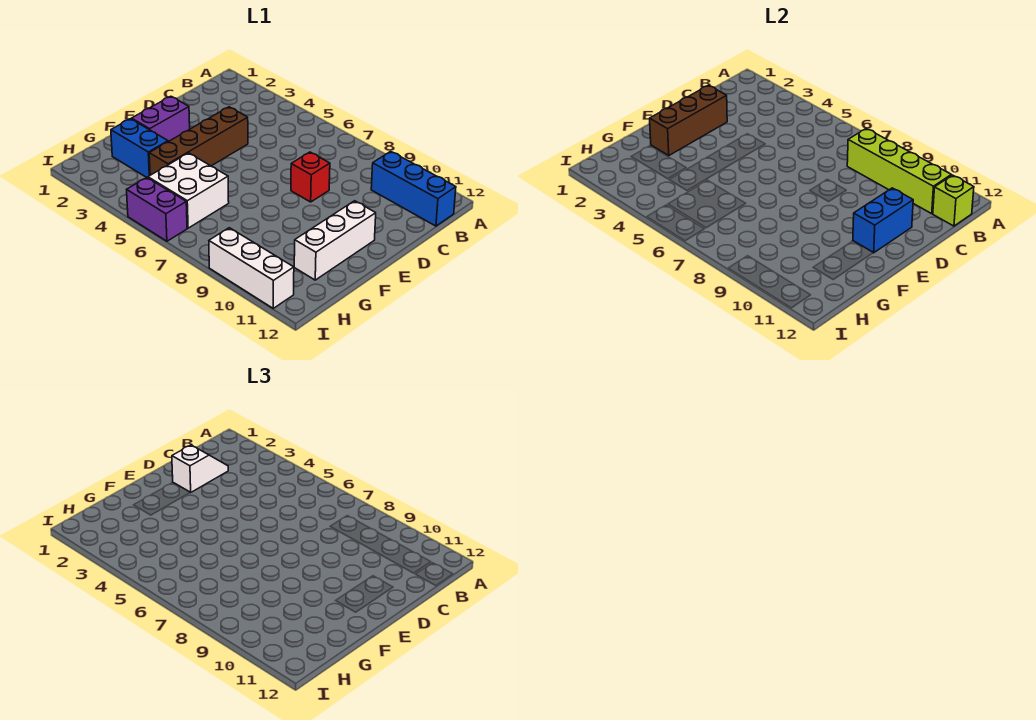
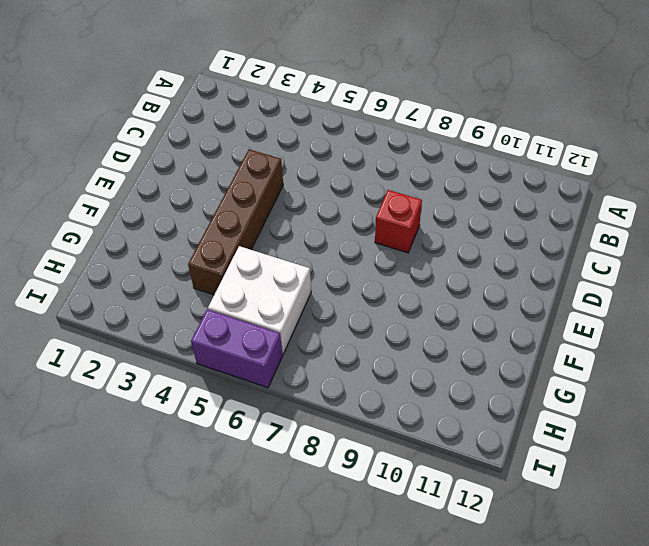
none -> blue brick B10:B12 level 1
none -> purple brick E2:F2 level 1
none -> white brick E11:G11 level 1

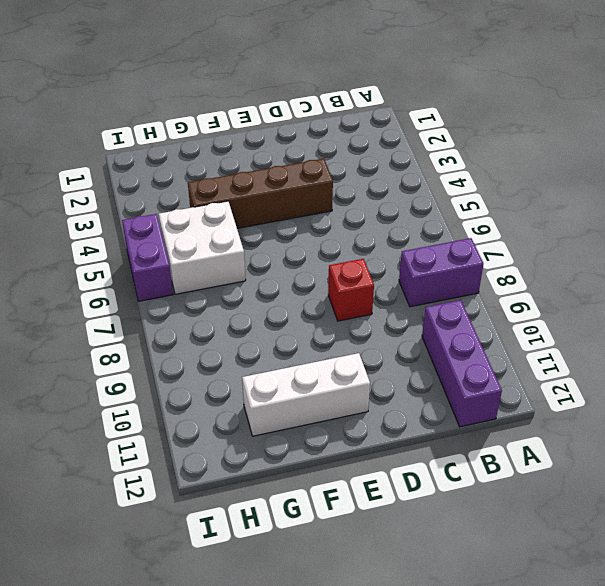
purple brick A8:B8 level 1 -> purple brick E2:F2 level 1
purple brick B10:B12 level 1 -> blue brick B10:B12 level 1
none -> blue brick G2:G3 level 1
none -> white brick I9:I11 level 1
none -> lime brick B8:B11 level 2

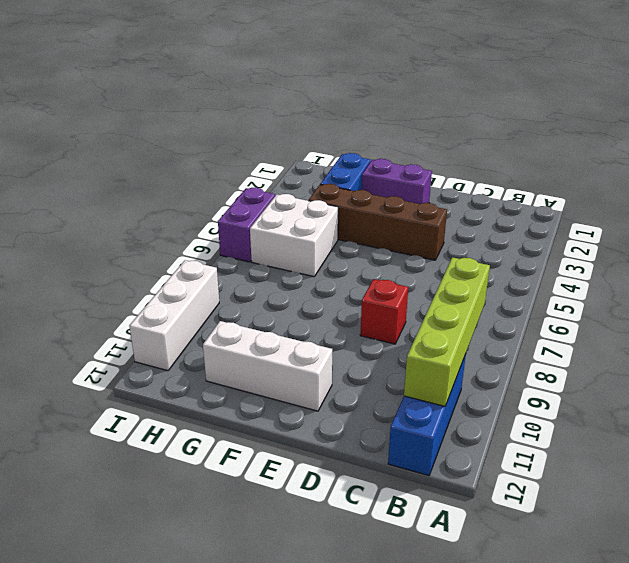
none -> lime brick B12 level 2
none -> brown brick D2:F2 level 2
none -> blue brick D11:E11 level 2

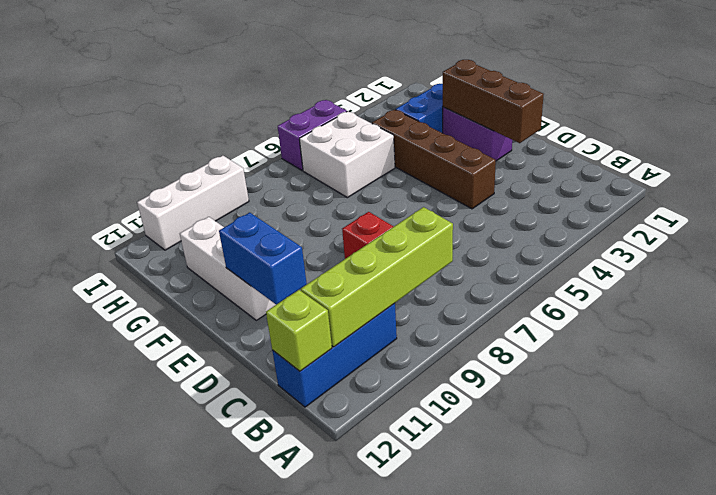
none -> white slope C2:D2 level 3 top D

